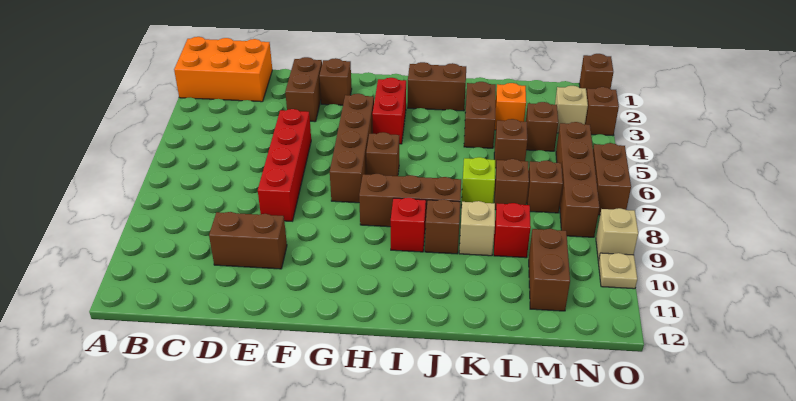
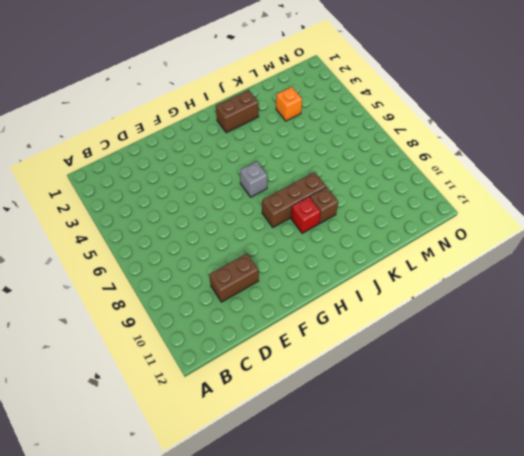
grey brick H6 level 1 -> brown brick H6 level 1
none -> orange brick A1:C2 level 1
none -> brown brick E2:E3 level 1
none -> red brick E5:E8 level 1

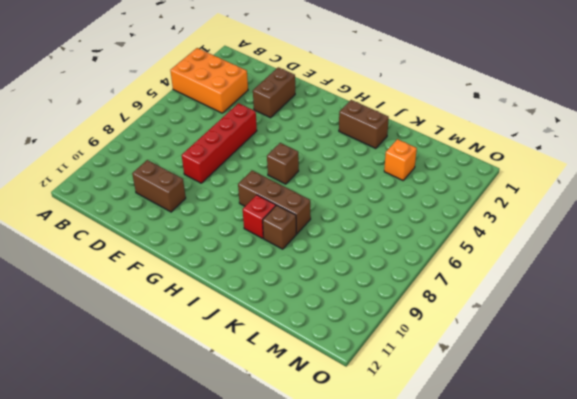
orange brick A3:C4 level 1 -> orange brick A1:C2 level 1
none -> brown brick F2 level 1
none -> brown brick G4:G7 level 1
none -> red brick H3:H4 level 1

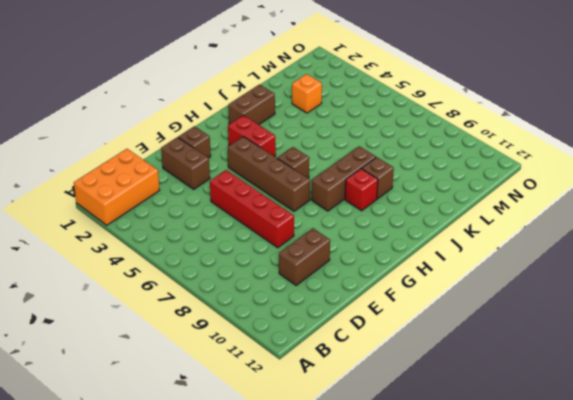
none -> brown brick K3:K4 level 1
none -> lime brick K7 level 1
none -> tan brick K9 level 1

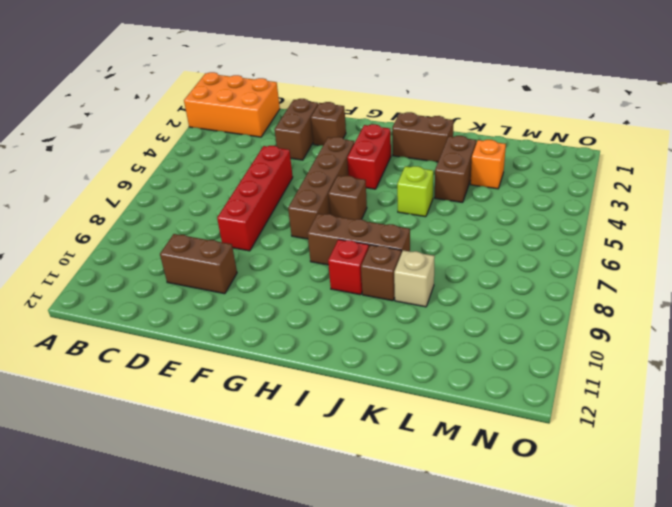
lime brick J5 level 1 -> lime brick K7 level 1
none -> brown brick L5 level 1
none -> brown brick L7 level 1
none -> red brick L9 level 1

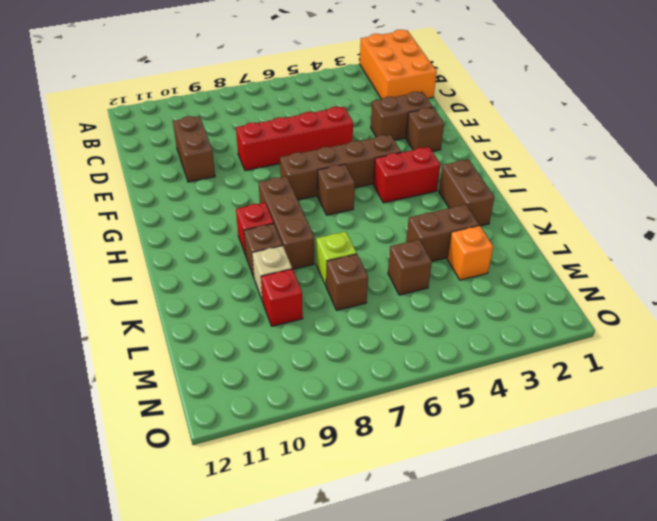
none -> brown brick M4 level 1
none -> brown brick M7 level 1
none -> brown brick M10:M11 level 1

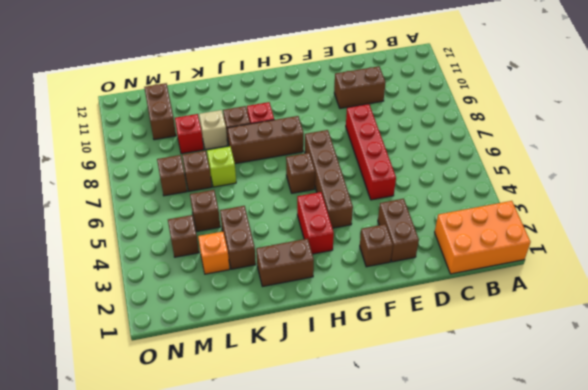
none -> tan brick N3 level 1
none -> brown brick N5:N8 level 1
none -> brown brick O1 level 1

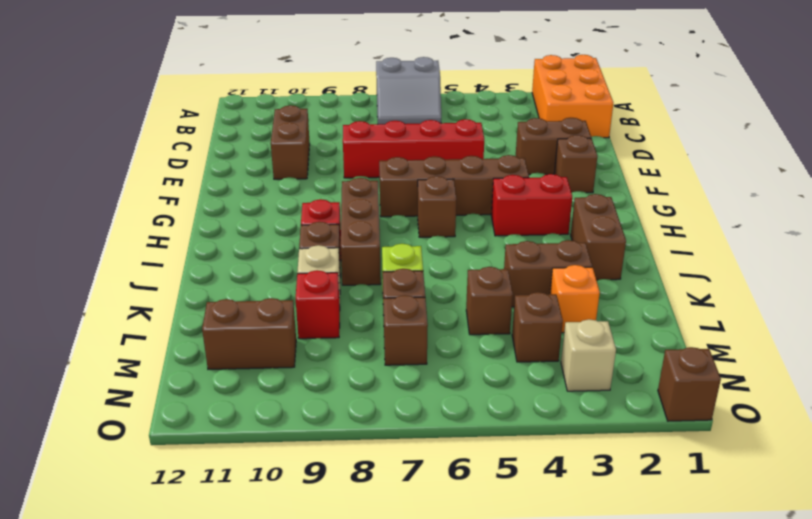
grey slope A6:B7 level 1 top A -> none
none -> brown brick N5:N8 level 1
none -> brown brick O3 level 1
none -> brown brick O6:O7 level 1

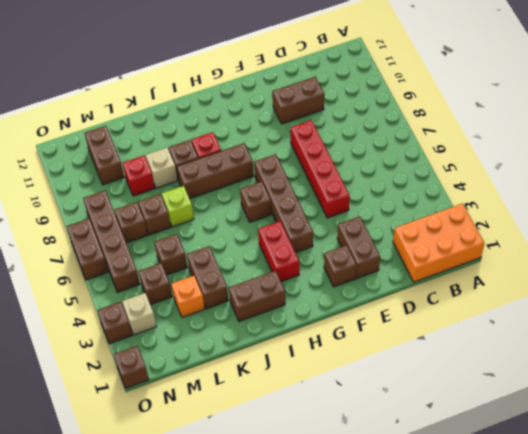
none -> tan brick O9 level 1
none -> tan plate O10 level 1

